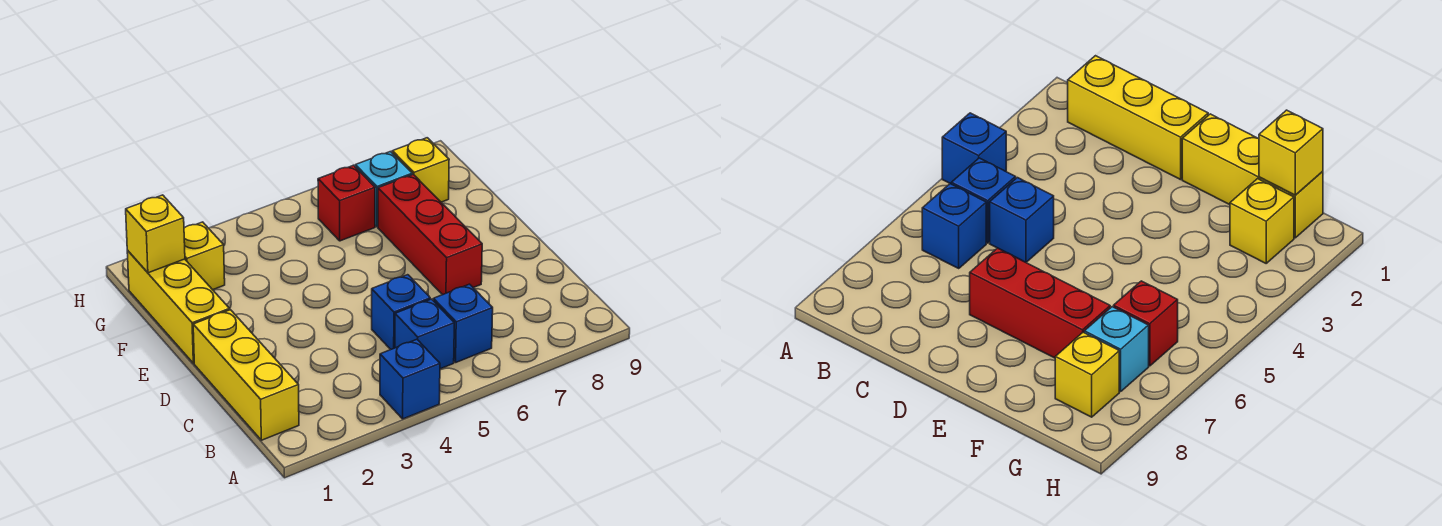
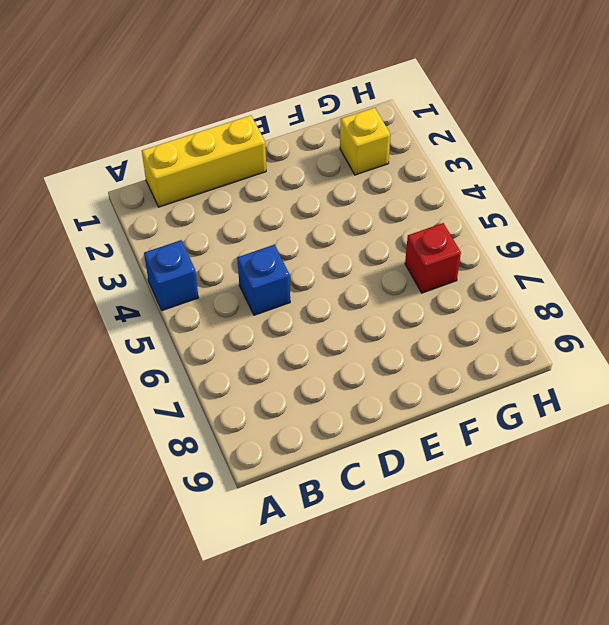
none -> blue brick B5 level 1
none -> blue brick B6 level 1
none -> red brick D7:F7 level 1

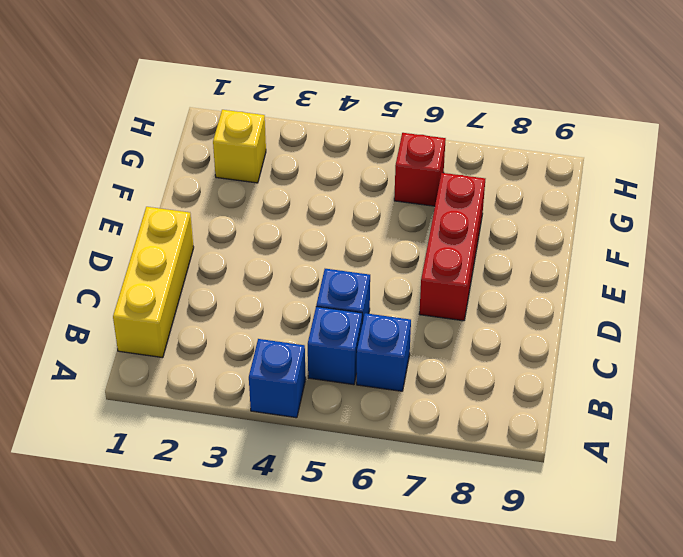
none -> yellow brick E1:G1 level 1
none -> cyan brick G7 level 1
none -> yellow brick G8 level 1

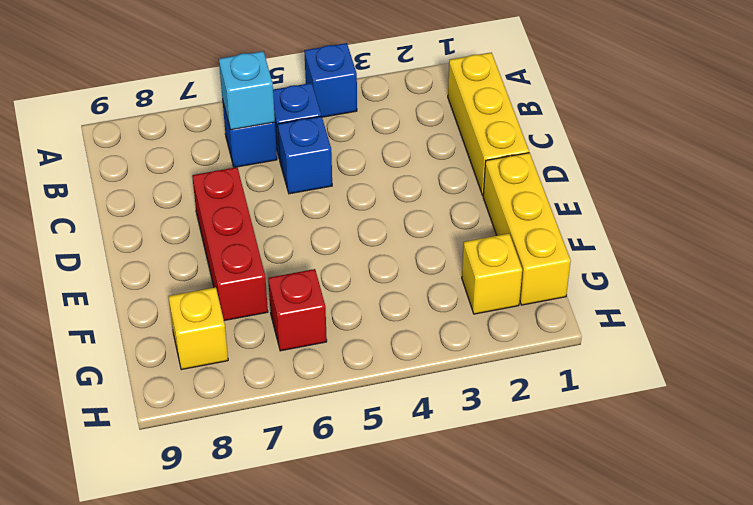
cyan brick B6 level 2 -> cyan brick G7 level 1
none -> yellow brick G1 level 2

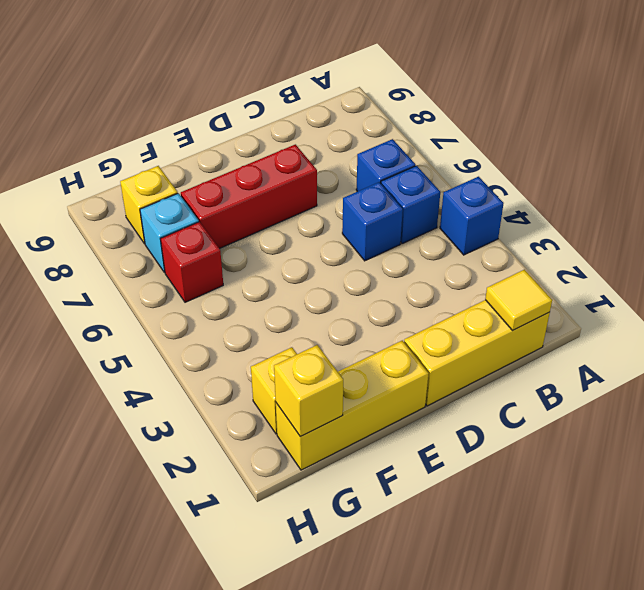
yellow tile B1 level 2 -> none

